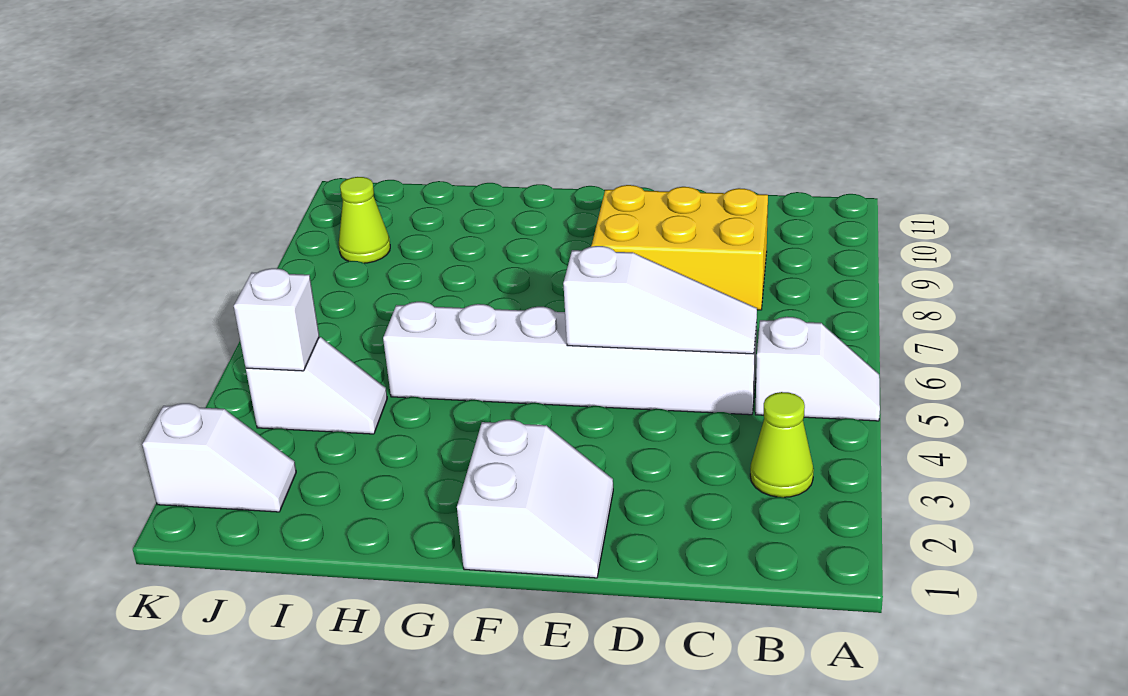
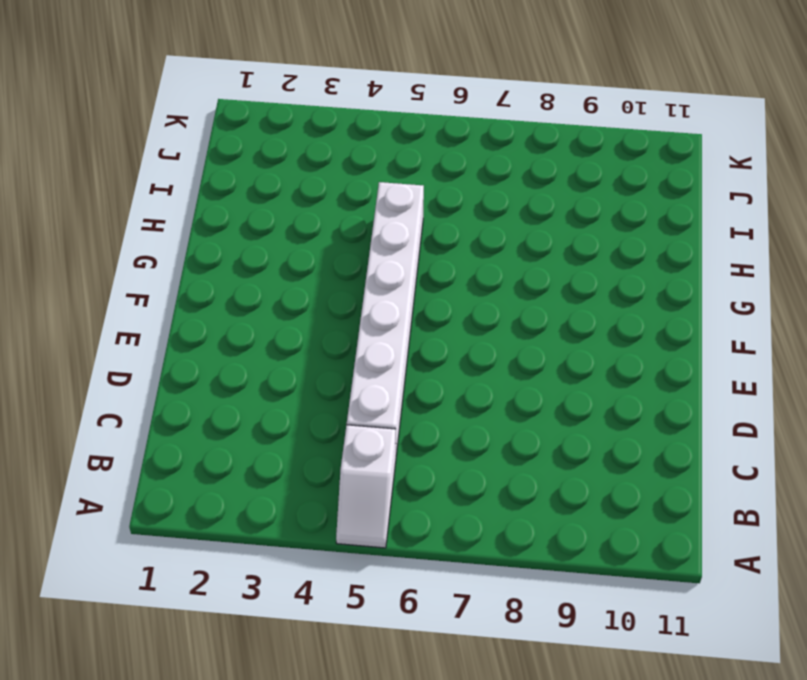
none -> lime cone B3 level 1
none -> yellow brick C8:E9 level 1

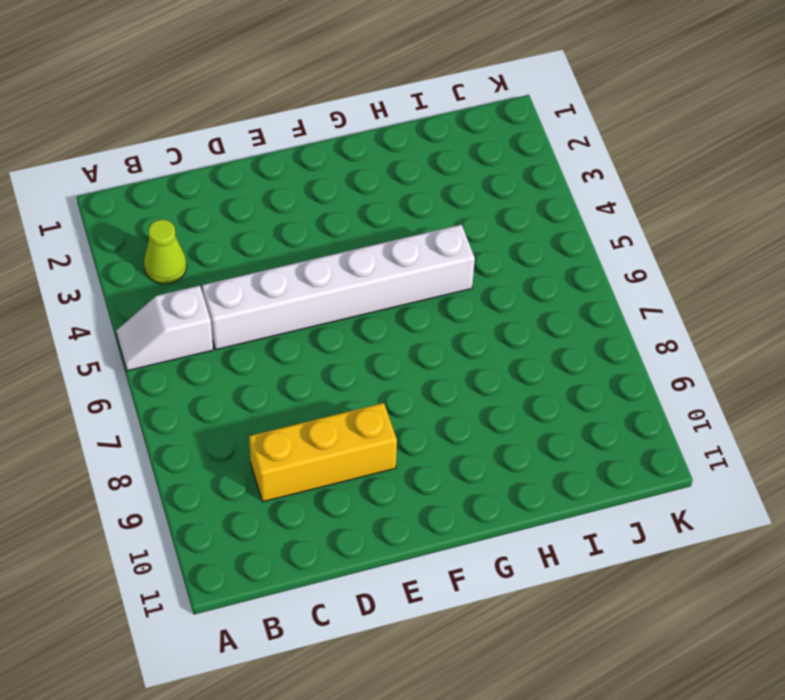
yellow brick C9:E9 level 1 -> yellow brick C8:E9 level 1
none -> white slope E1:F2 level 1 top F
none -> white slope I4:J4 level 1 top J

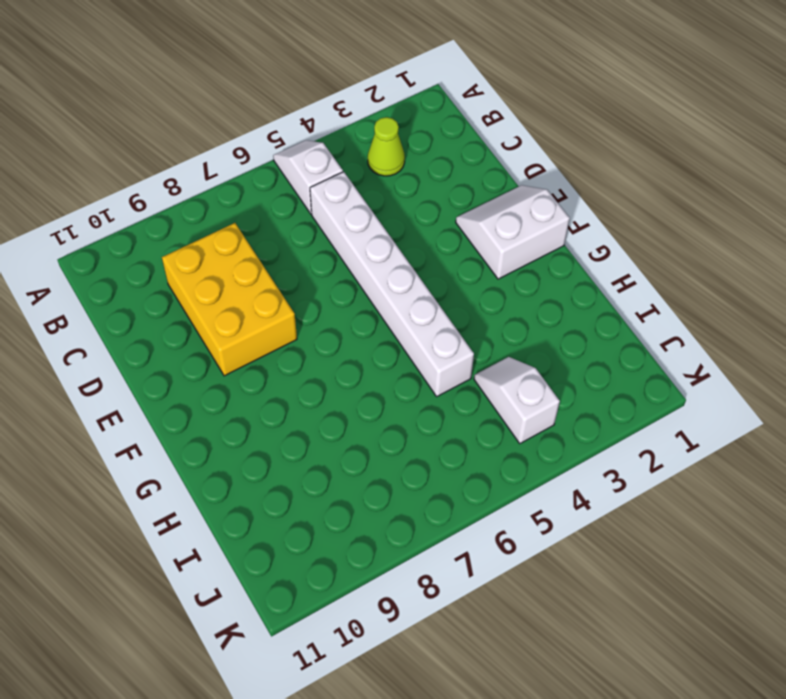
none -> white slope J2:K2 level 1 top K
none -> lime cone J9 level 1

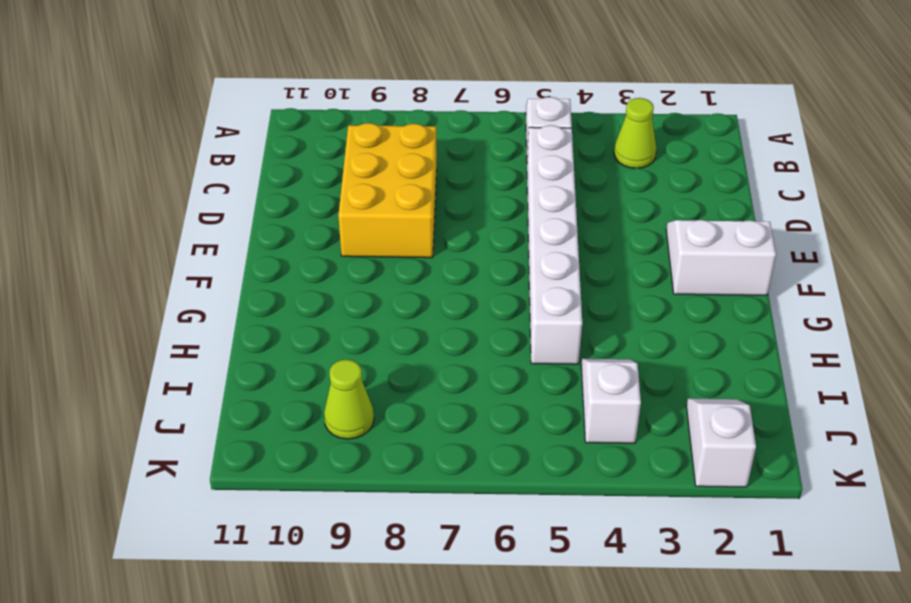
none -> white slope C5:E5 level 2 top E
none -> white brick J4 level 2

